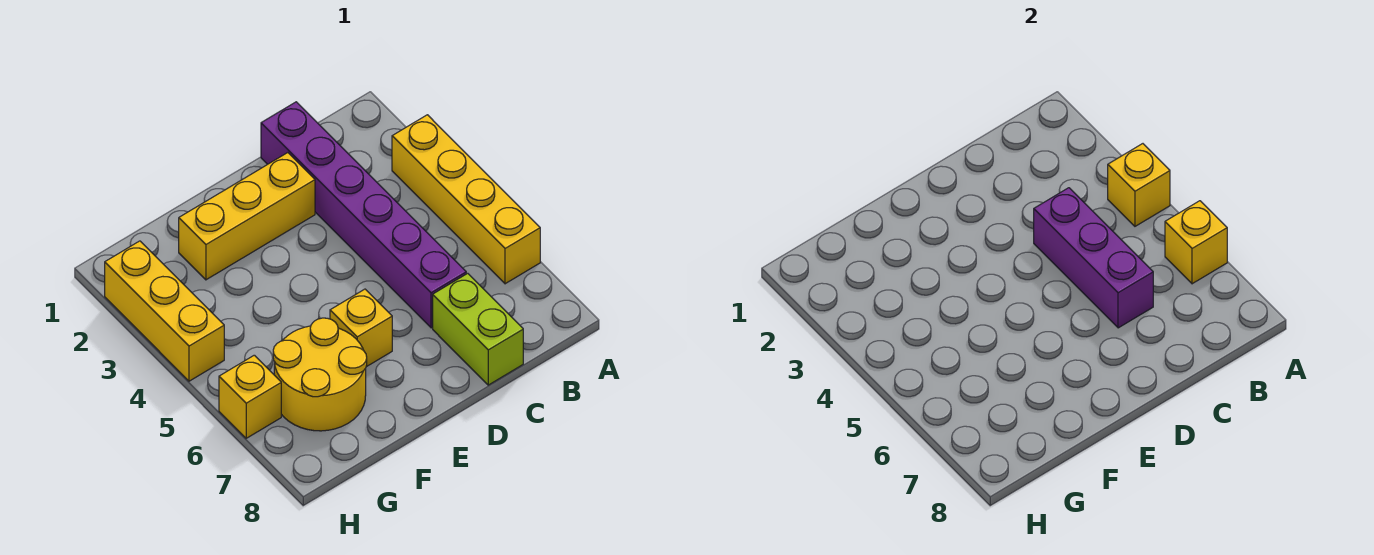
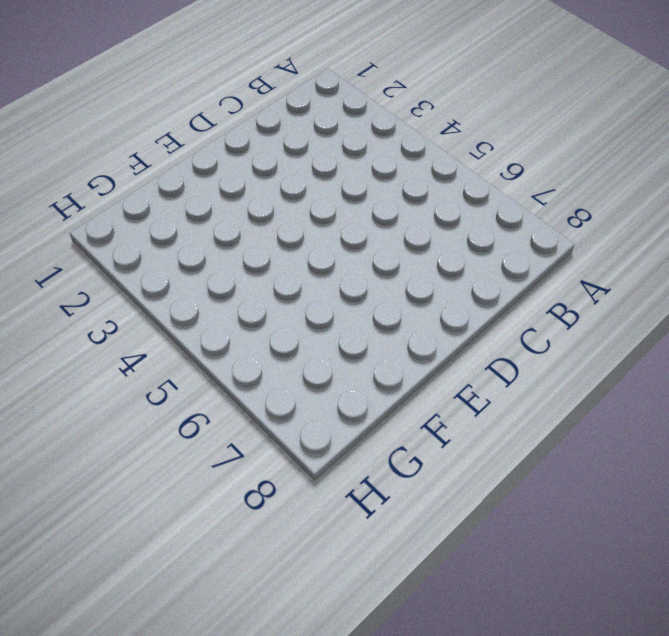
none -> yellow brick A3:A6 level 1
none -> purple brick C1:C6 level 1

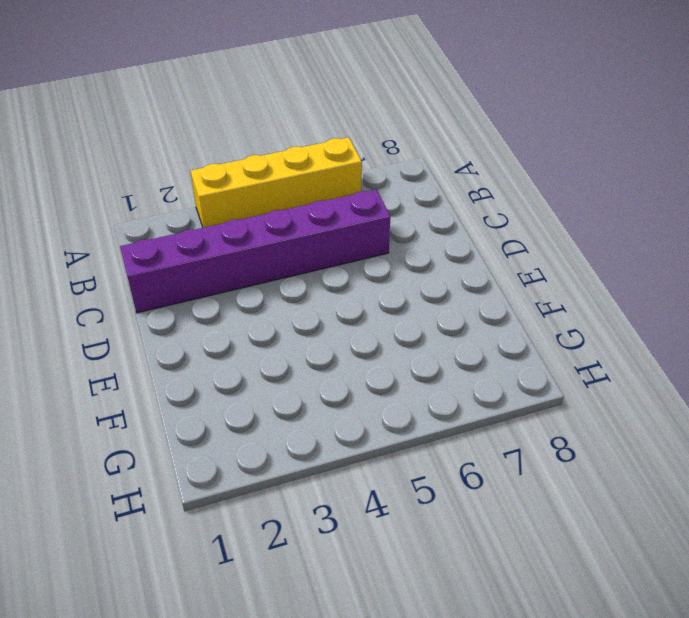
none -> lime brick C7:C8 level 1
none -> yellow brick D2:F2 level 1

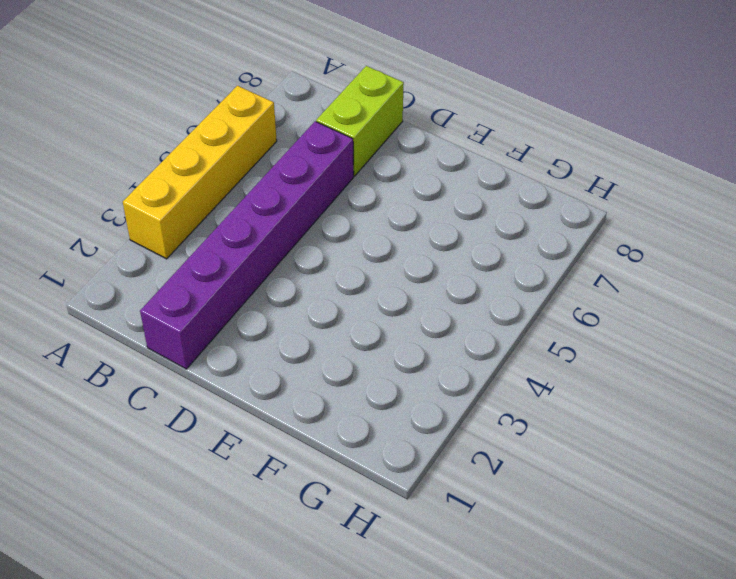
none -> yellow brick D2:F2 level 1
none -> yellow brick E6 level 1

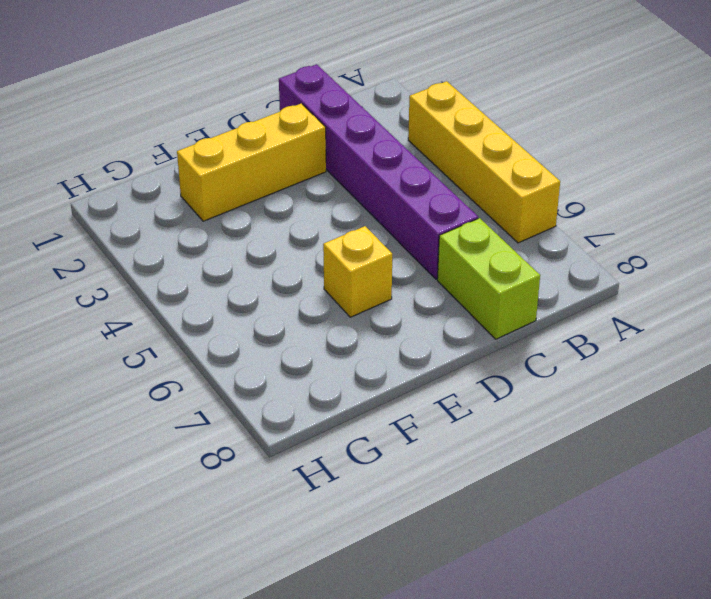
none -> yellow round brick F6:G7 level 1
none -> yellow brick H2:H4 level 1

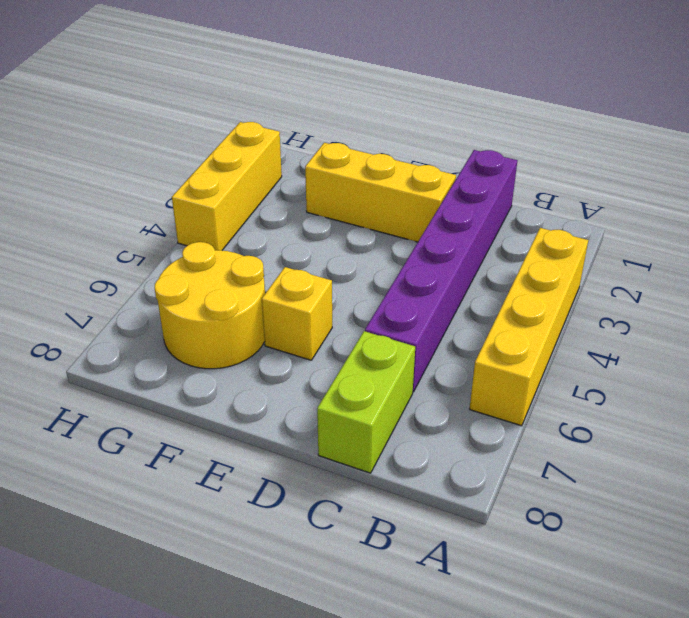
none -> yellow brick H6 level 1
none -> yellow brick A4 level 2

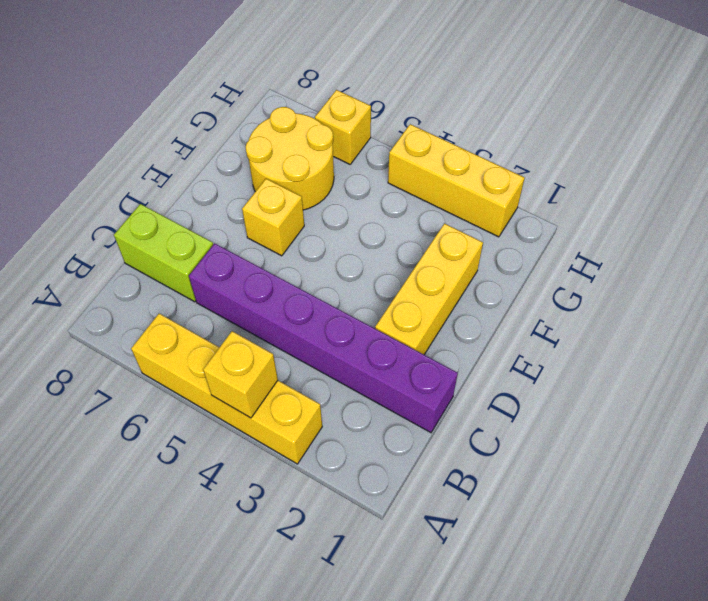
none -> yellow brick A6 level 2
none -> purple brick C4:C6 level 2

